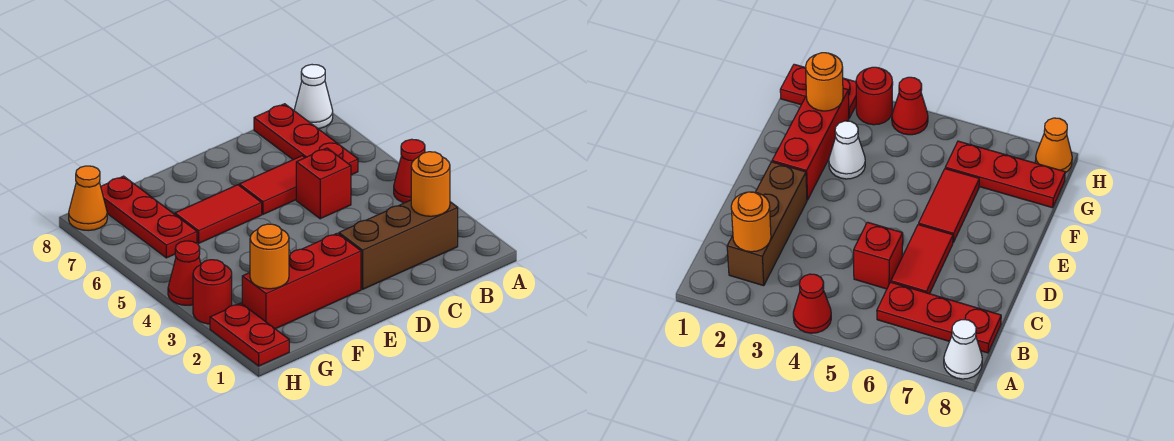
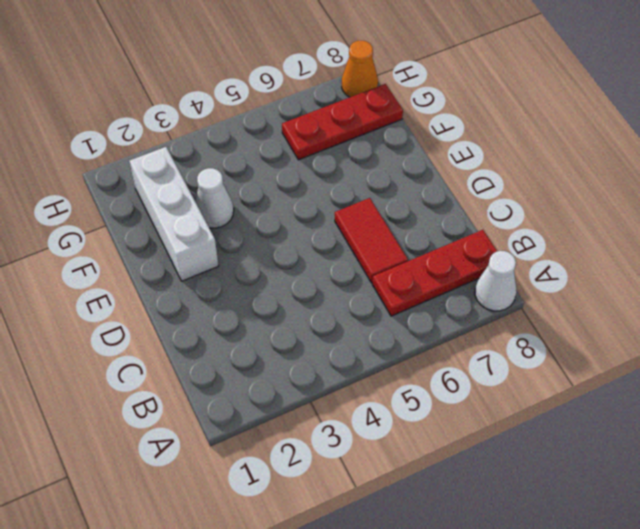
white brick E2:G2 level 1 -> red brick E2:G2 level 1
none -> red cone A4 level 1
none -> brown brick B2:D2 level 1
none -> red brick C5 level 1

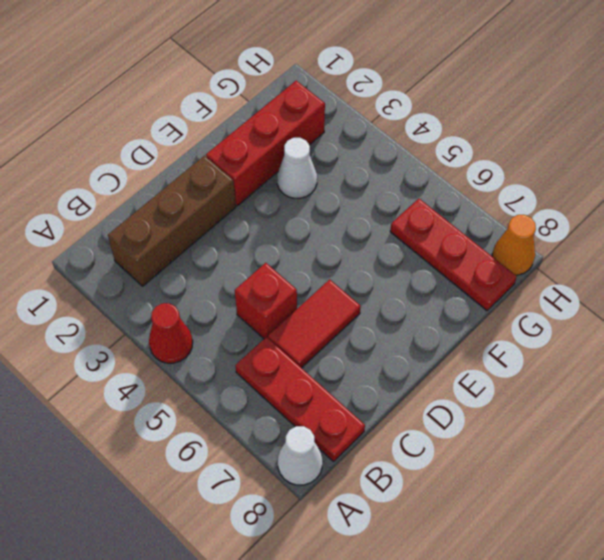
none -> red tile E6:F6 level 1
none -> red plate H1:H2 level 1
none -> red round brick H3 level 1

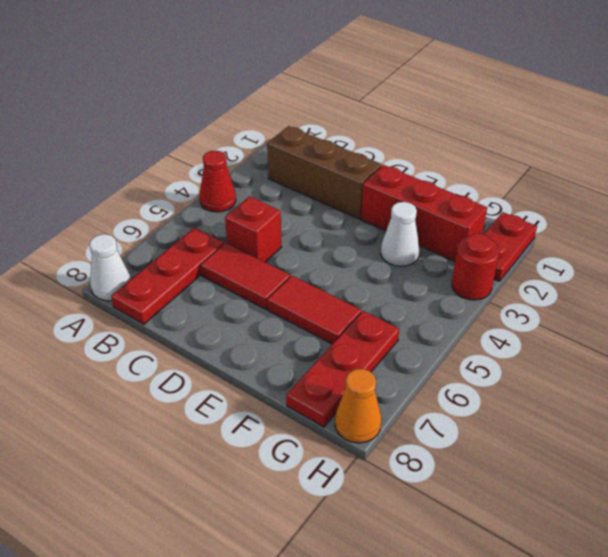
none -> red cone H4 level 1
none -> orange round brick B2 level 2
none -> orange round brick G2 level 2

